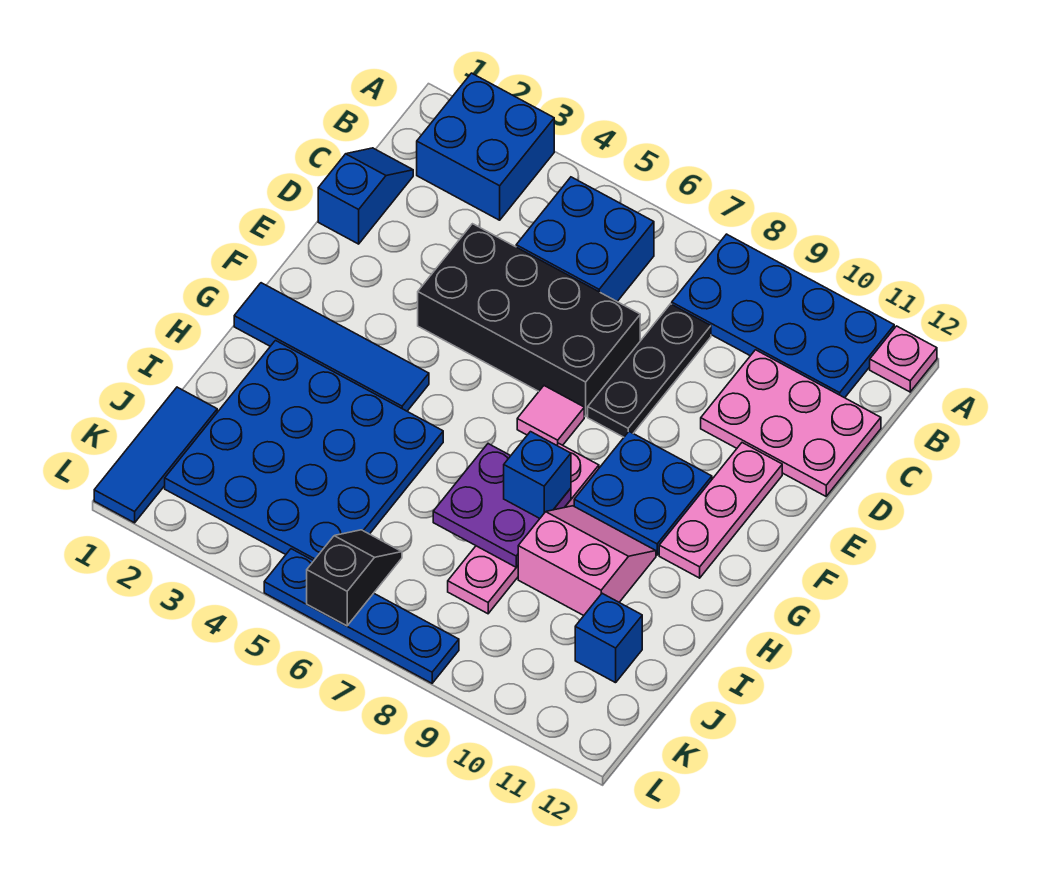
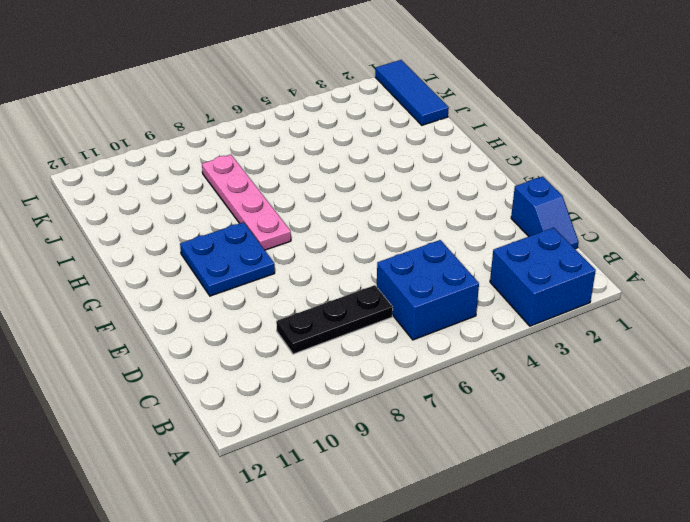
black plate C7:C9 level 1 -> black plate C8:E8 level 1
none -> blue plate A8:B11 level 1
none -> pink plate A12 level 1
none -> pink plate C10:D12 level 1

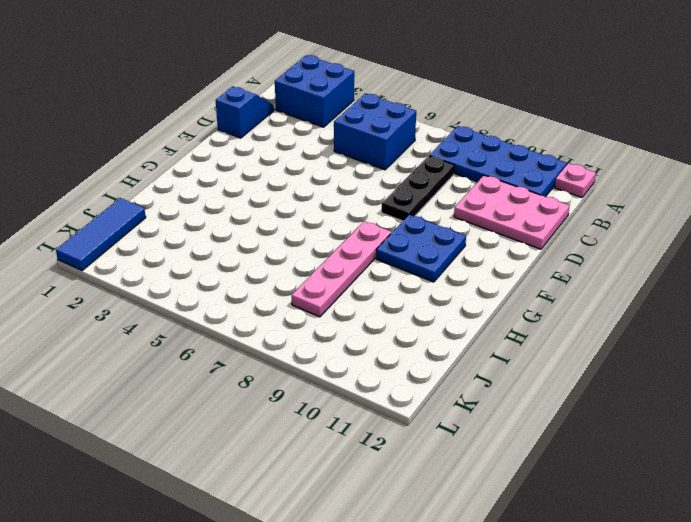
none -> black brick D4:E7 level 1
none -> pink plate E11:G11 level 1
none -> pink tile F7 level 1

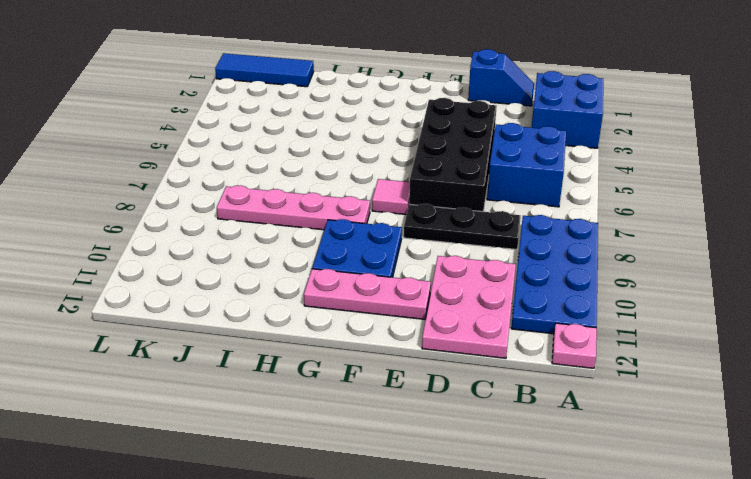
none -> blue tile G1:G4 level 1
none -> blue plate H2:K5 level 1
none -> pink slope H9:I10 level 1 top I

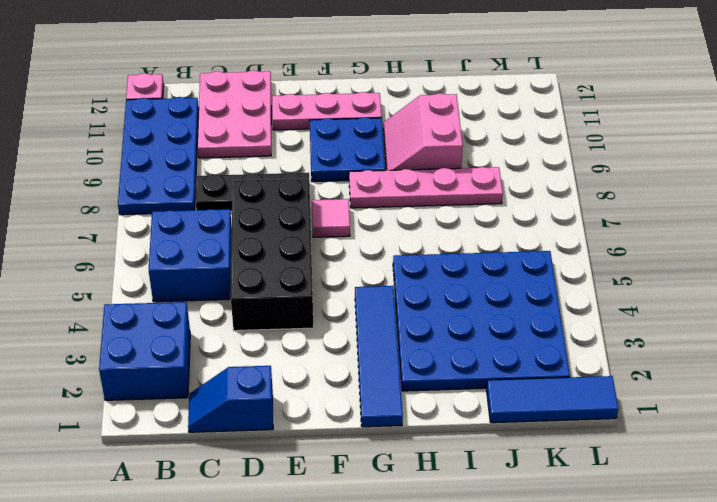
none -> blue brick J11 level 1
none -> blue plate L5:L8 level 1
none -> purple plate H7:I8 level 2

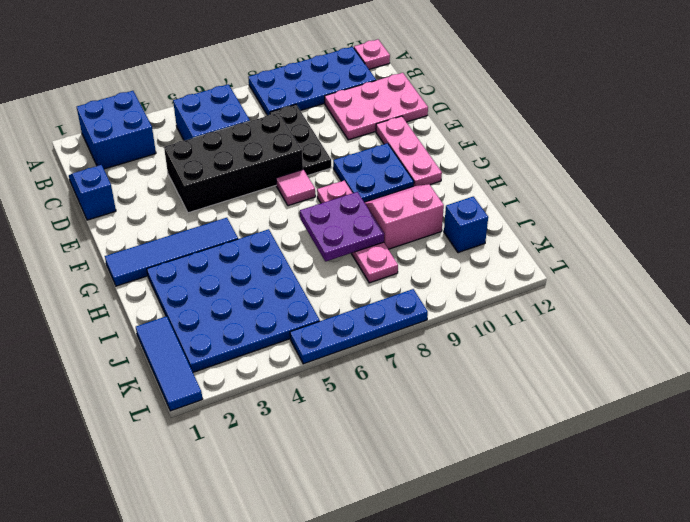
none -> black slope K6:L6 level 2 top L
none -> blue brick H8 level 3

